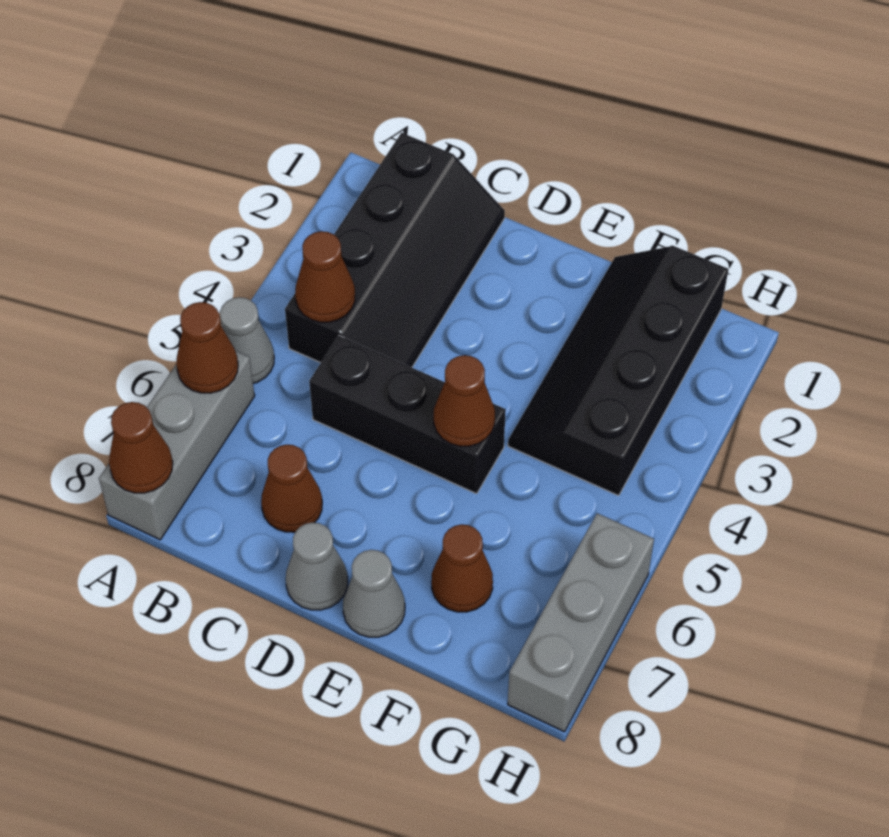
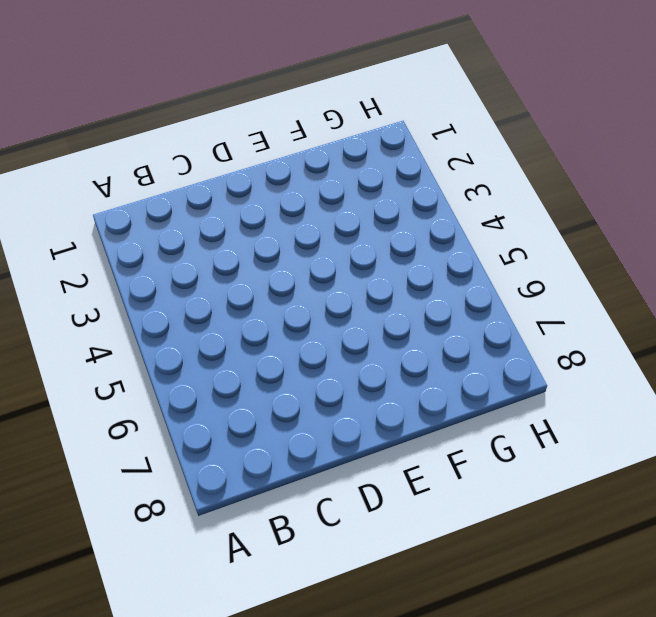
none -> grey cone A5 level 1
none -> grey brick A6:A8 level 1
none -> black slope B1:C4 level 1 top B

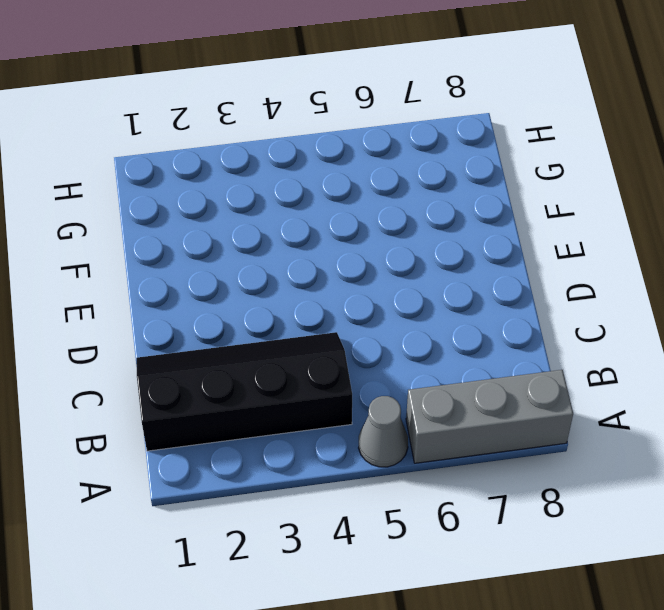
none -> black brick C5:E5 level 1
none -> brown cone C7 level 1
none -> grey cone D8 level 1

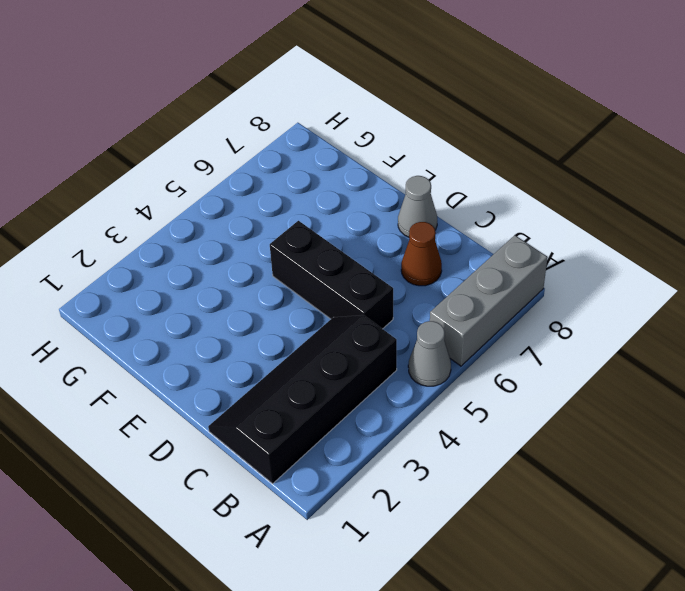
none -> grey cone E8 level 1
none -> black slope F1:G4 level 1 top G
none -> brown cone F7 level 1

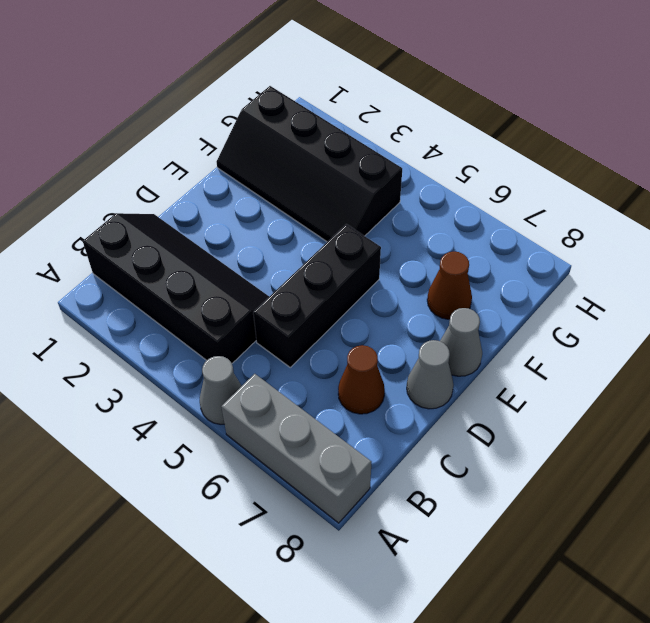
none -> grey brick H6:H8 level 1
none -> brown cone A6 level 2
none -> brown cone A8 level 2

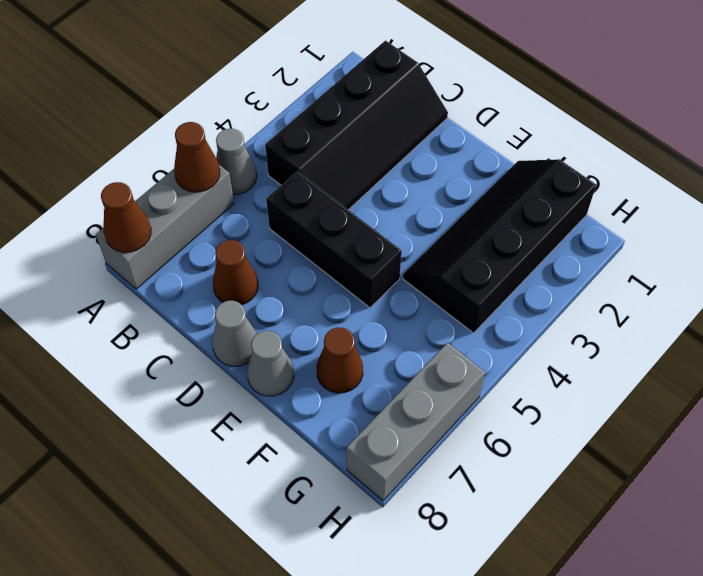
none -> brown cone B4 level 2
none -> brown cone E5 level 2

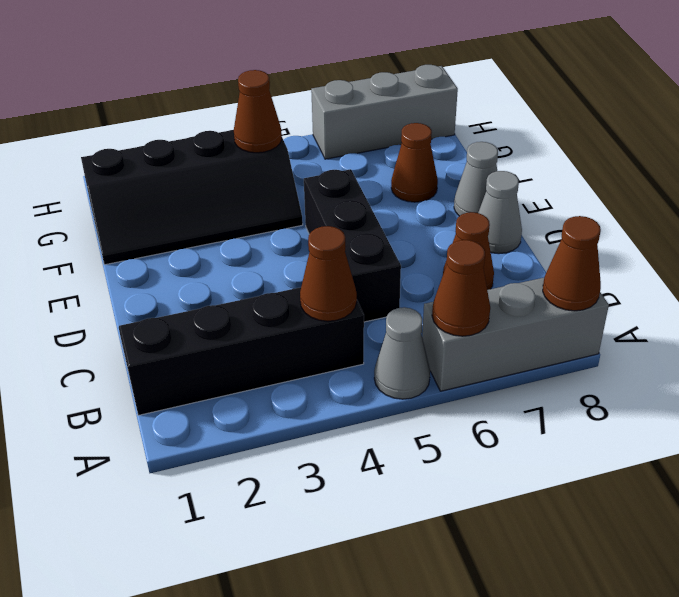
brown cone G4 level 2 -> brown cone E5 level 2

